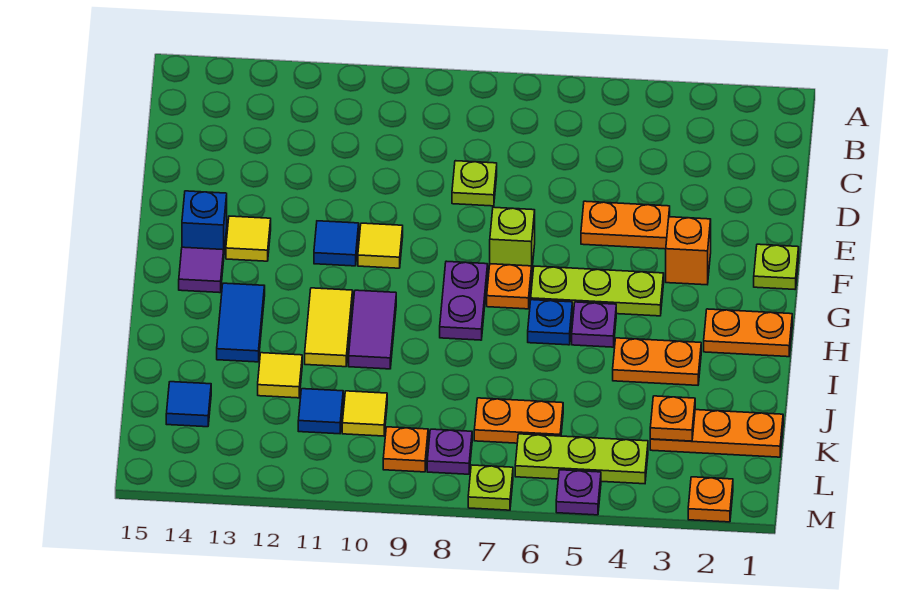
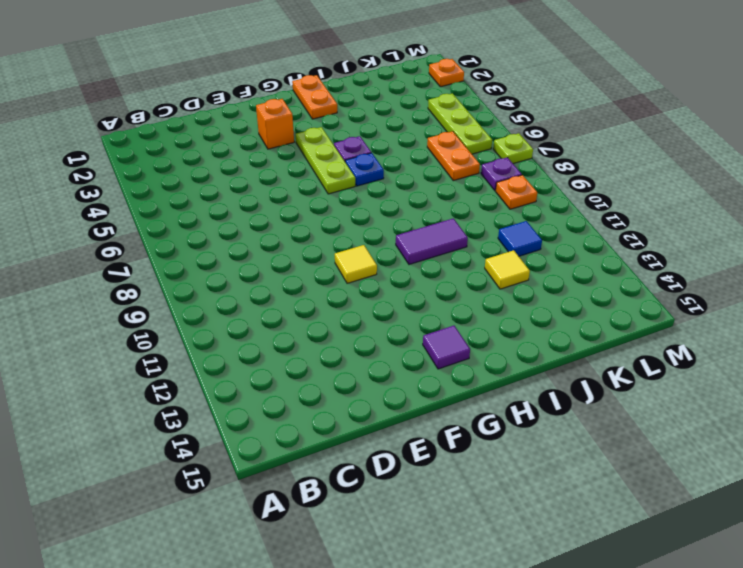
none -> lime plate D8 level 1
none -> orange plate E4:E5 level 1
none -> lime plate F1 level 1
none -> lime brick F7 level 1

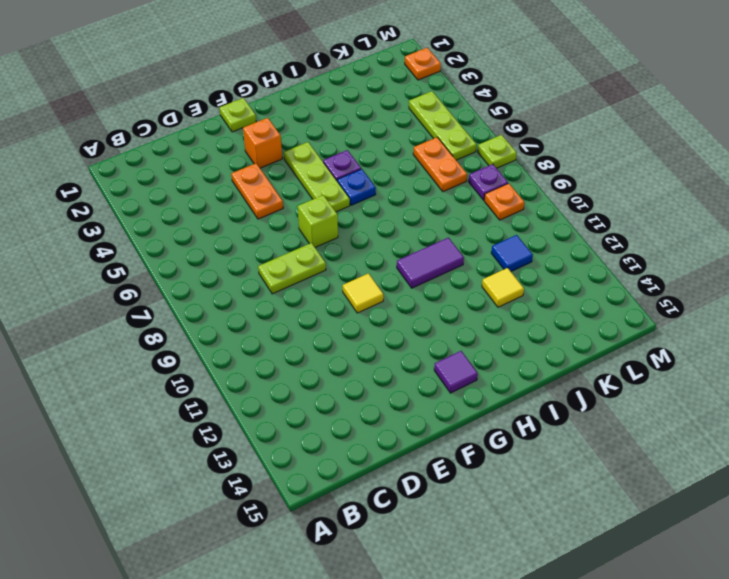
lime plate D8:E8 level 1 -> lime plate D8 level 1
none -> blue tile F11 level 1
none -> yellow tile F13 level 1
none -> blue brick F14 level 1
none -> orange plate G7 level 1

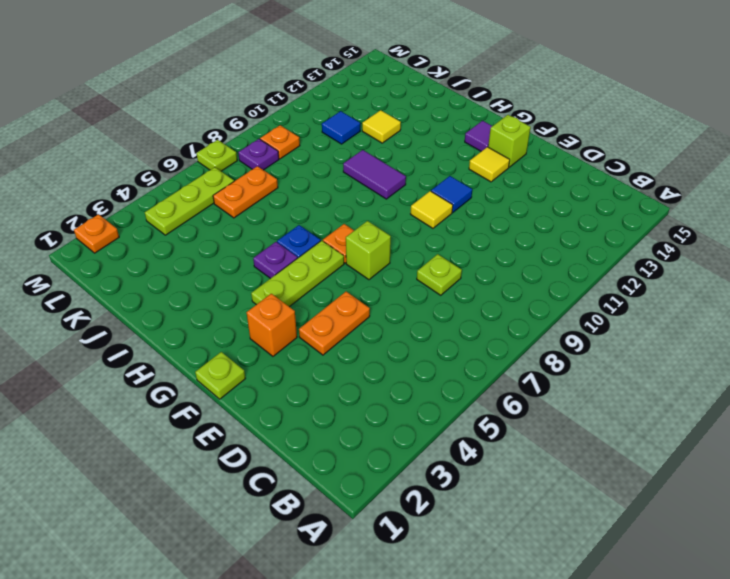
lime brick F14 level 1 -> blue brick F14 level 1
none -> purple plate G8:H8 level 1
none -> orange plate H1:H2 level 1
none -> yellow tile H11:I11 level 1
none -> blue tile H13:I13 level 1

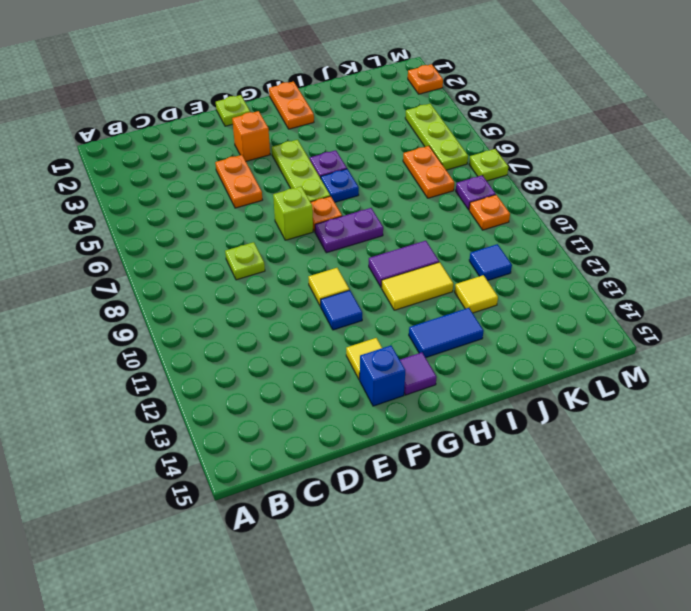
none -> orange plate I3:I4 level 1
none -> orange plate K1:K3 level 1
none -> yellow tile K10 level 1
none -> blue tile K14 level 1

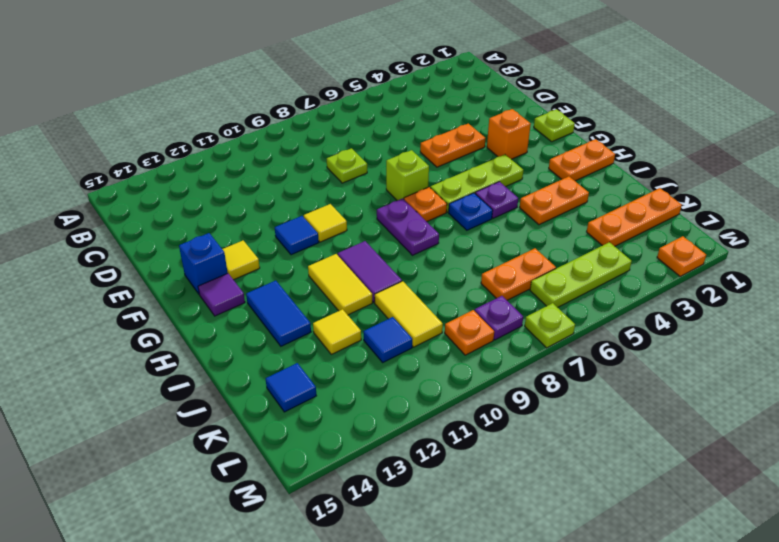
yellow tile J10:K10 level 1 -> yellow tile K10 level 1
none -> purple plate M5 level 1
none -> orange plate K3 level 2

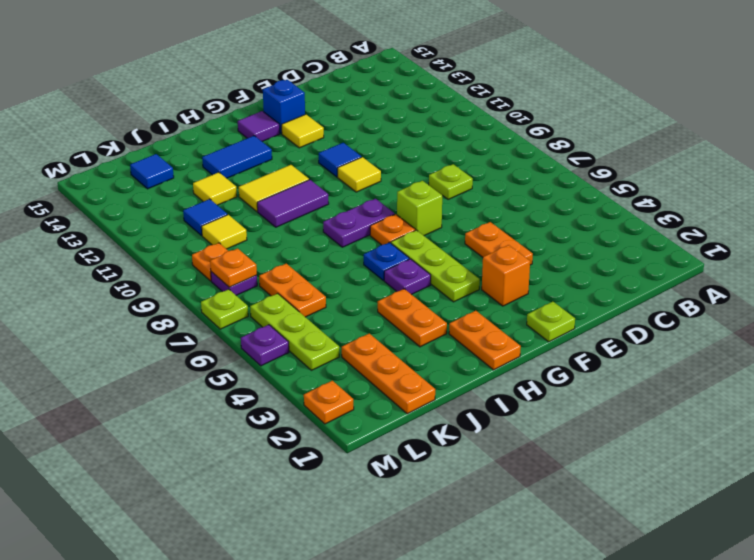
orange plate L8 level 2 -> orange plate K3 level 2

